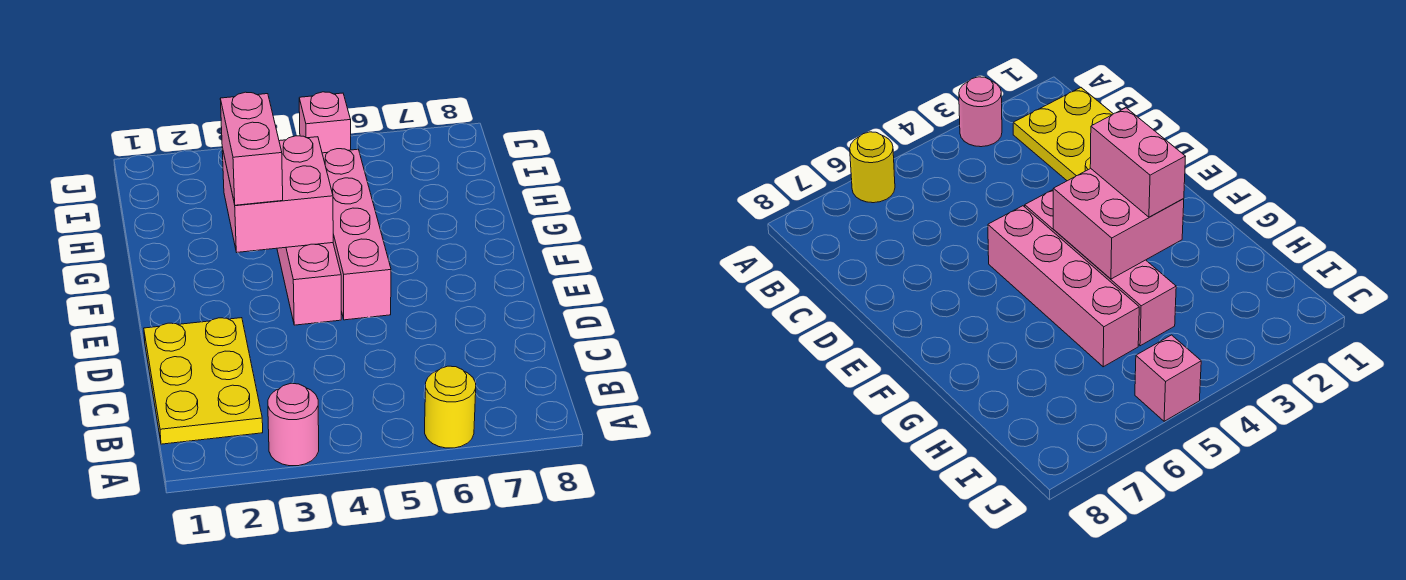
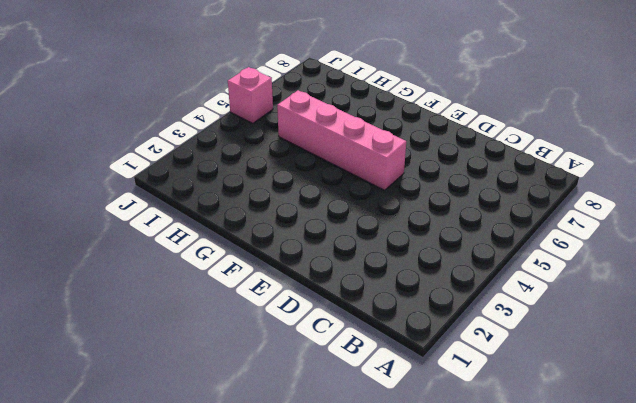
none -> pink round brick A3 level 1
none -> yellow round brick A6 level 1

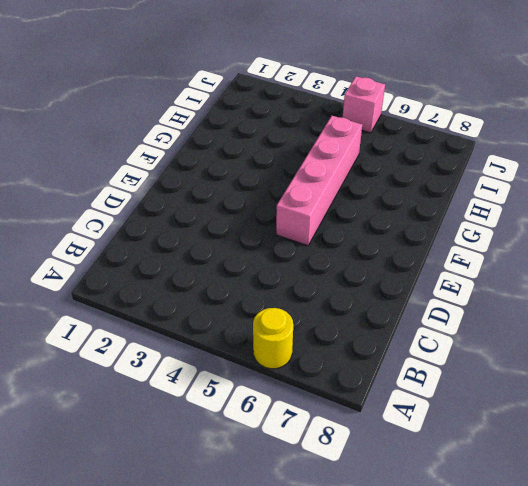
none -> pink round brick A3 level 1
none -> yellow plate B1:D2 level 1

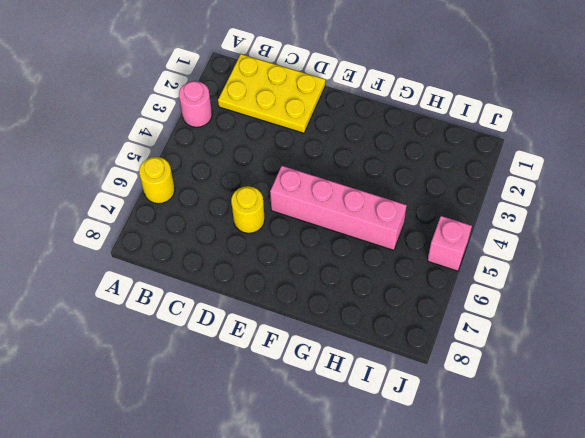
yellow round brick D6 level 1 -> none
none -> pink brick E4:H4 level 1
none -> pink brick F3:G4 level 2

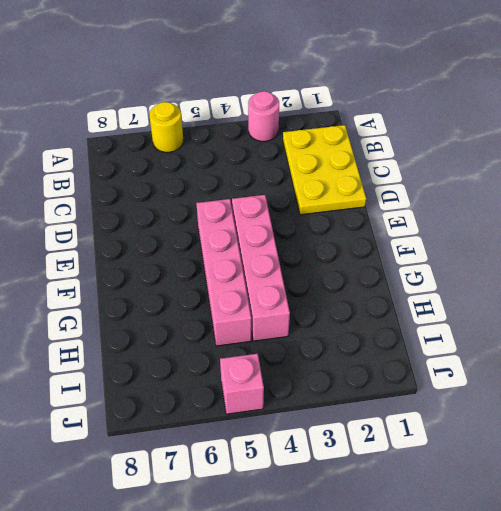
none -> pink brick F3:G4 level 2
none -> pink brick F3:G3 level 3

